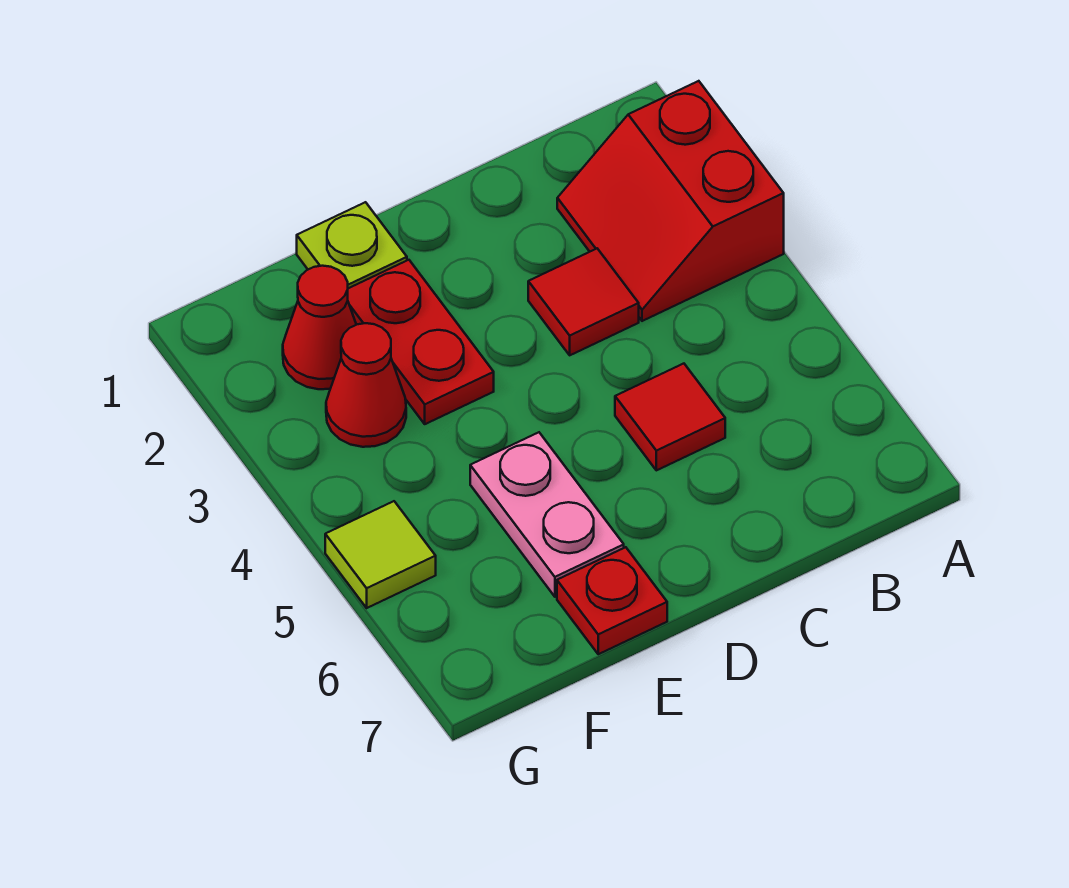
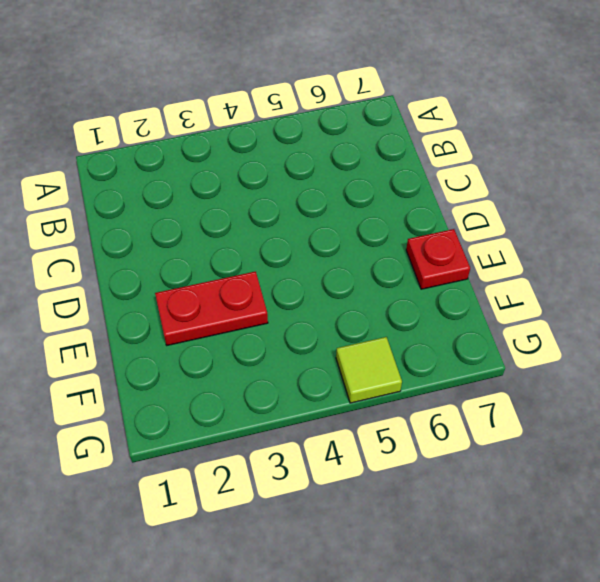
none -> red slope A2:B3 level 1 top A
none -> red tile C3 level 1

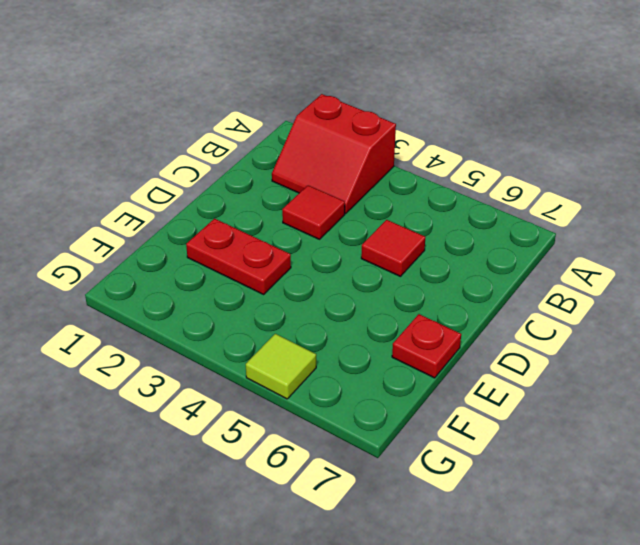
none -> lime plate E1 level 1
none -> pink plate E5:E6 level 1

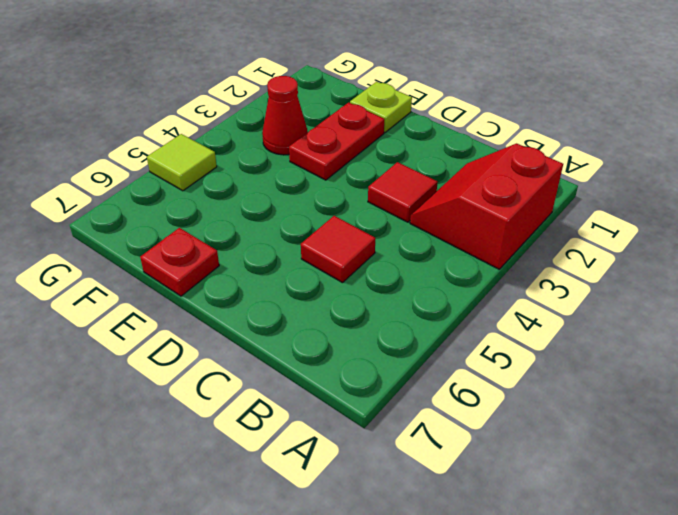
none -> pink plate E5:E6 level 1
none -> red cone F2 level 1

